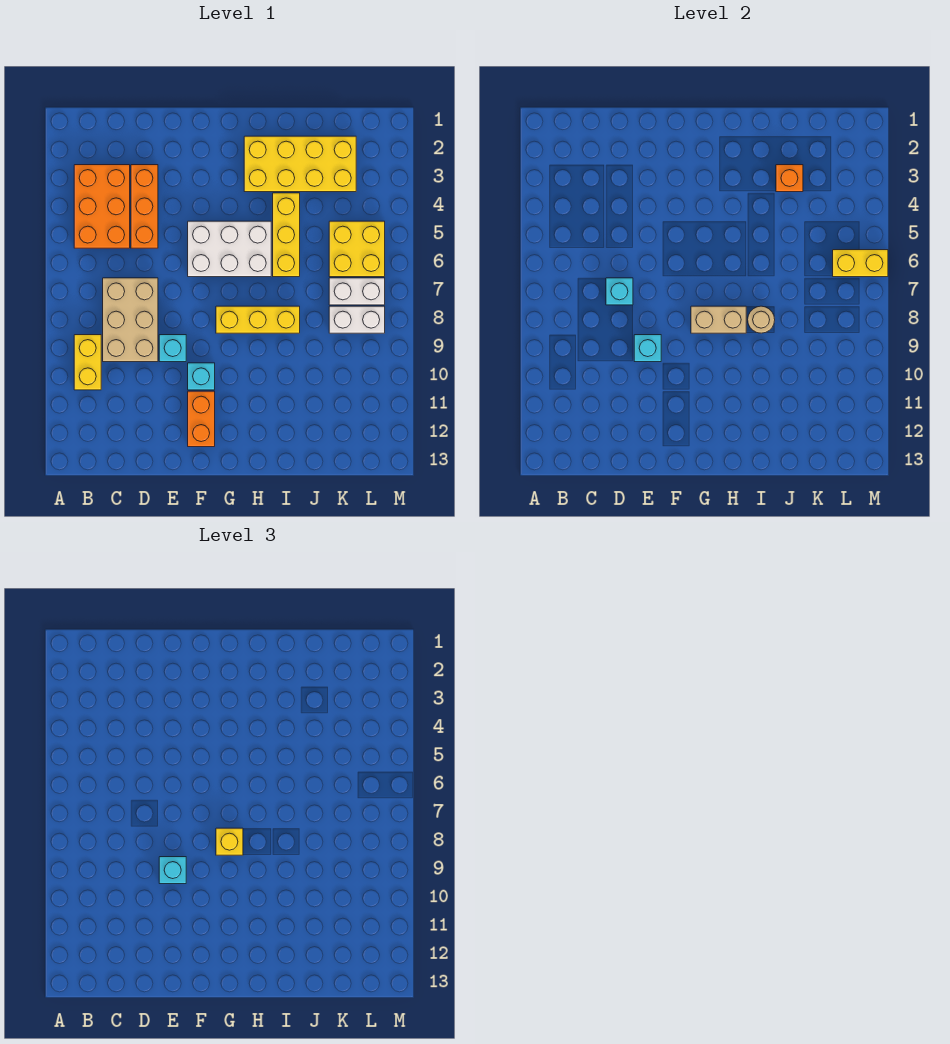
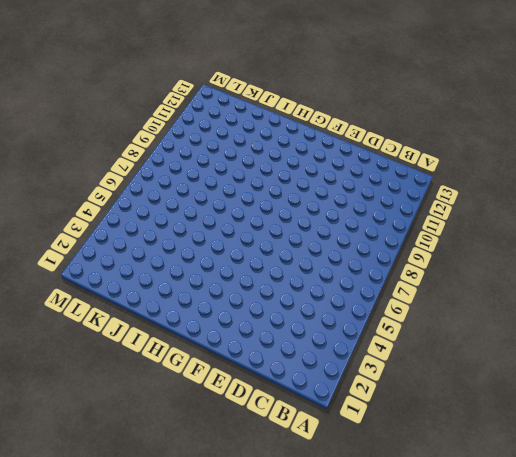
none -> orange brick B3:C5 level 1
none -> yellow brick B9:B10 level 1
none -> tan brick C7:D9 level 1

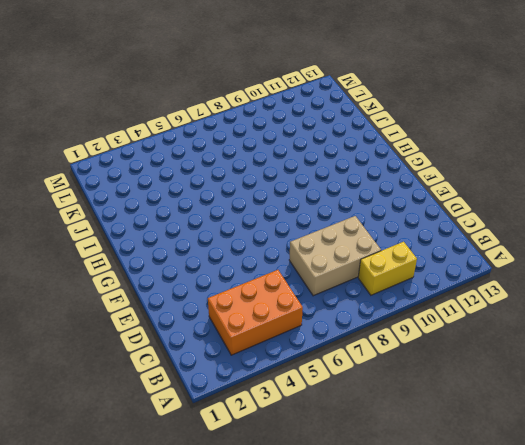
none -> orange brick D3:D5 level 1
none -> cyan brick E9 level 1
none -> white brick F5:H6 level 1

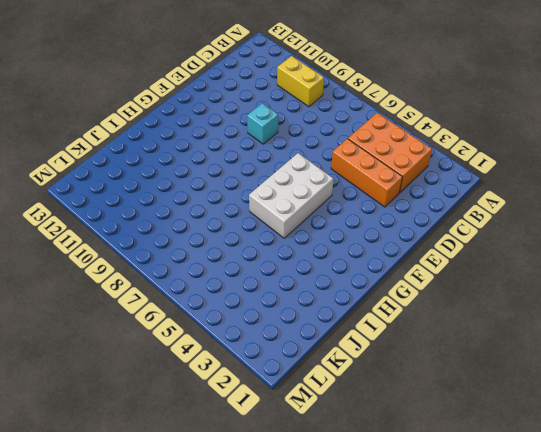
none -> tan brick C7:D9 level 1
none -> cyan brick F10 level 1
none -> orange brick F11:F12 level 1

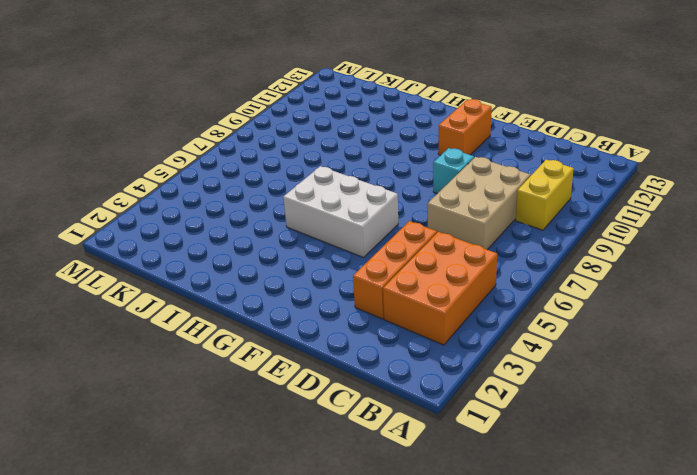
none -> cyan brick F10 level 1
none -> yellow brick G8:I8 level 1
none -> yellow brick H2:K3 level 1

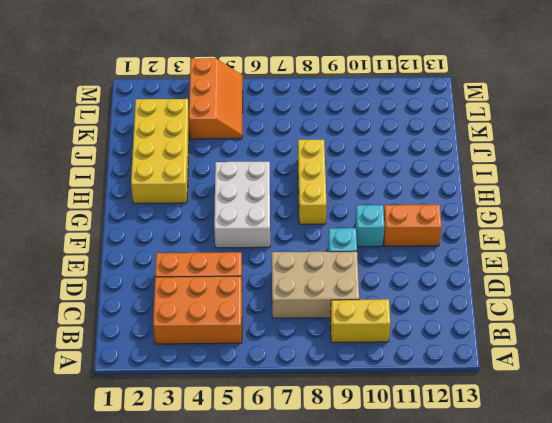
orange slope K4:M5 level 1 top 4 -> yellow brick K5:L6 level 1
none -> yellow brick I4:I6 level 1
none -> white brick K7:L7 level 1
none -> white brick K8:L8 level 1

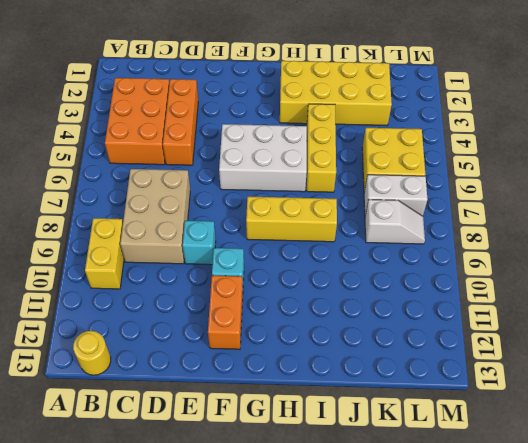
yellow round brick B13 level 1 -> none
white slope K8:L8 level 1 top K -> white brick K8:L8 level 1
none -> cyan brick D7 level 2
none -> cyan brick E9 level 2
none -> tan brick G8:H8 level 2

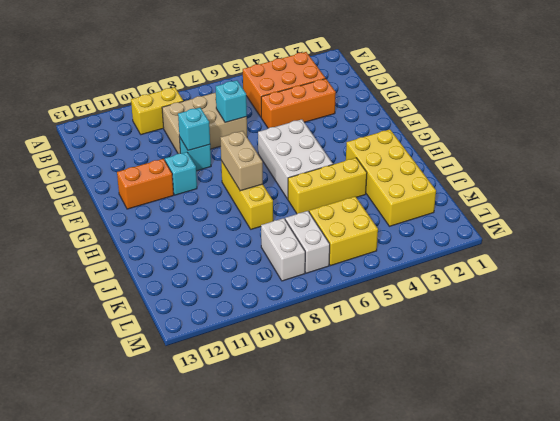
none -> tan round brick I8 level 2
none -> orange brick J3 level 2
none -> yellow brick L6:M6 level 2

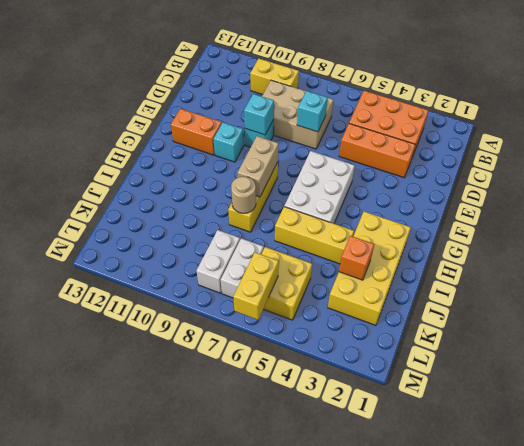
none -> cyan brick E9 level 3
none -> yellow brick G8 level 3

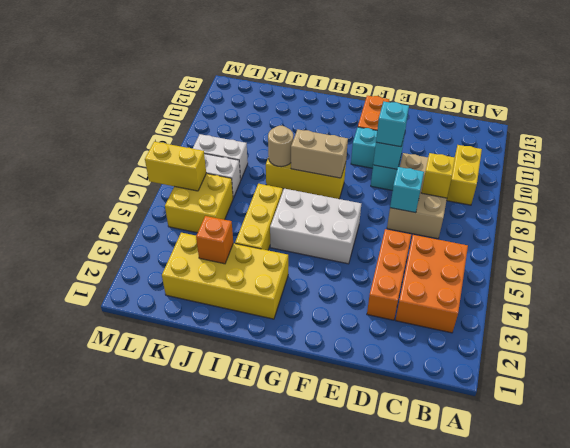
yellow brick C8 level 2 -> yellow brick G8 level 3

